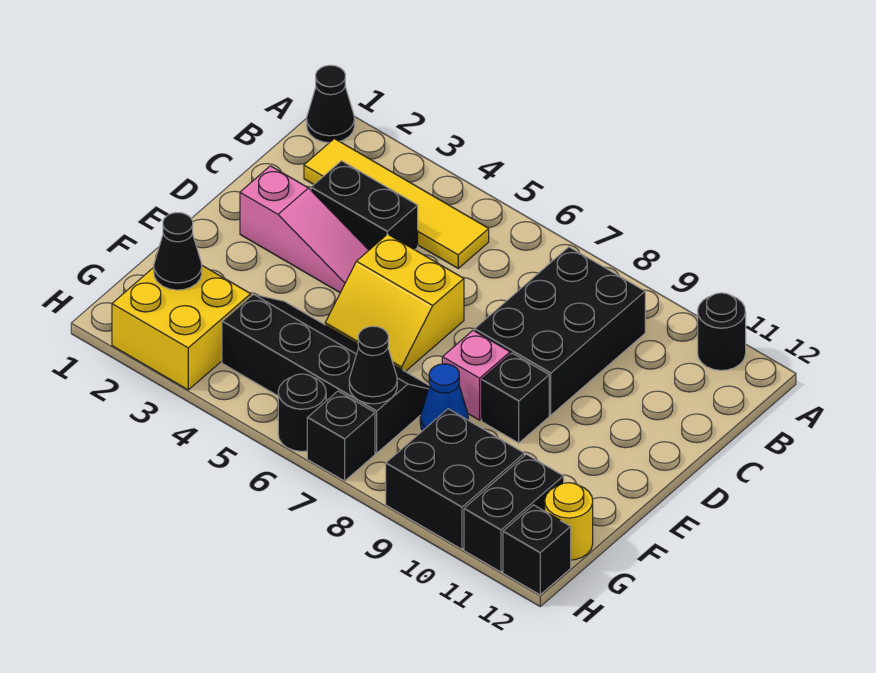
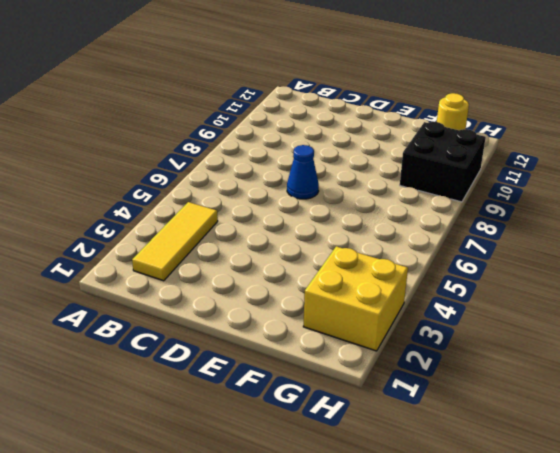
yellow tile B2:B4 level 1 -> yellow tile B2:B5 level 1
blue cone D7 level 1 -> blue cone F8 level 1
none -> black cone A1 level 1
none -> black round brick A11 level 1
none -> black brick B8:D9 level 1

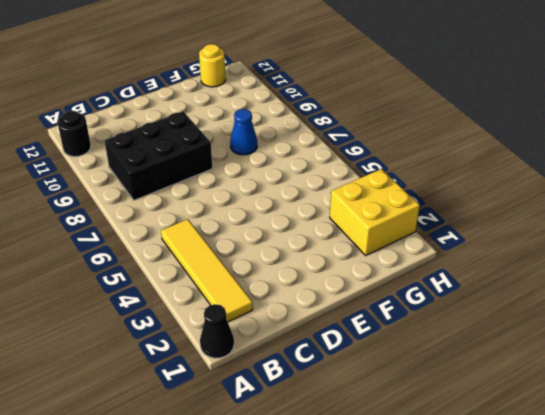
none -> black brick C3:C4 level 1
none -> pink slope D2:D4 level 1 top 2
none -> yellow slope D5:E6 level 1 top D

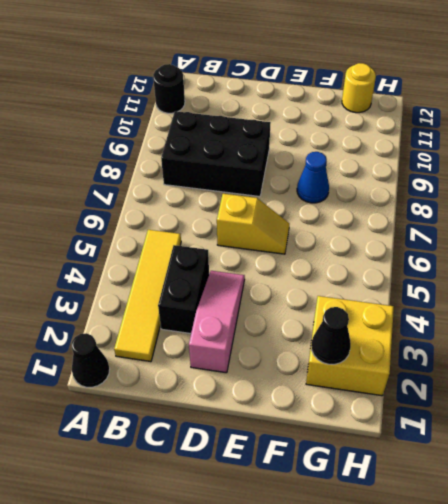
yellow slope D6:E6 level 1 top D -> yellow slope D5:E6 level 1 top D
none -> pink brick E8 level 1
none -> black brick E9 level 1
none -> black slope F4:G7 level 1 top G

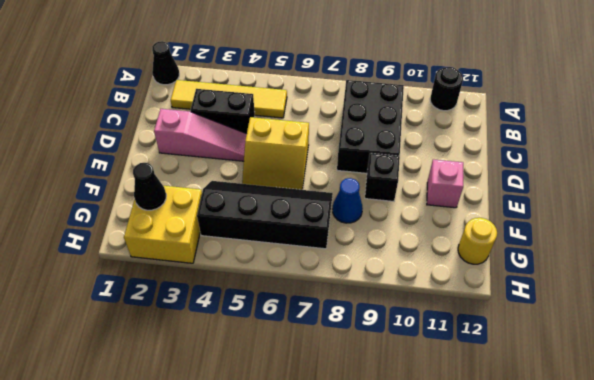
pink brick E11 level 1 -> pink brick E8 level 1
none -> black brick G9:H10 level 1
none -> black brick G11:H11 level 1
none -> black round brick H6 level 1

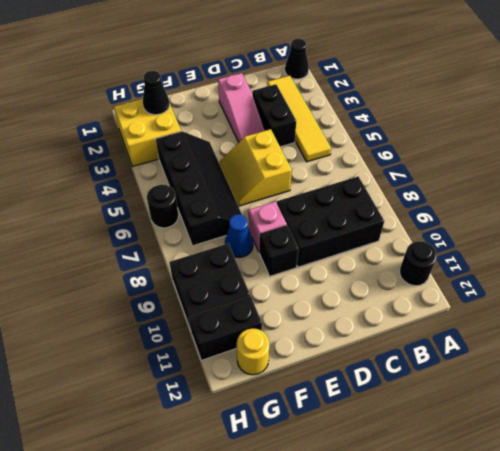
none -> black brick H7 level 1
none -> black brick H12 level 1
none -> black cone G7 level 2

